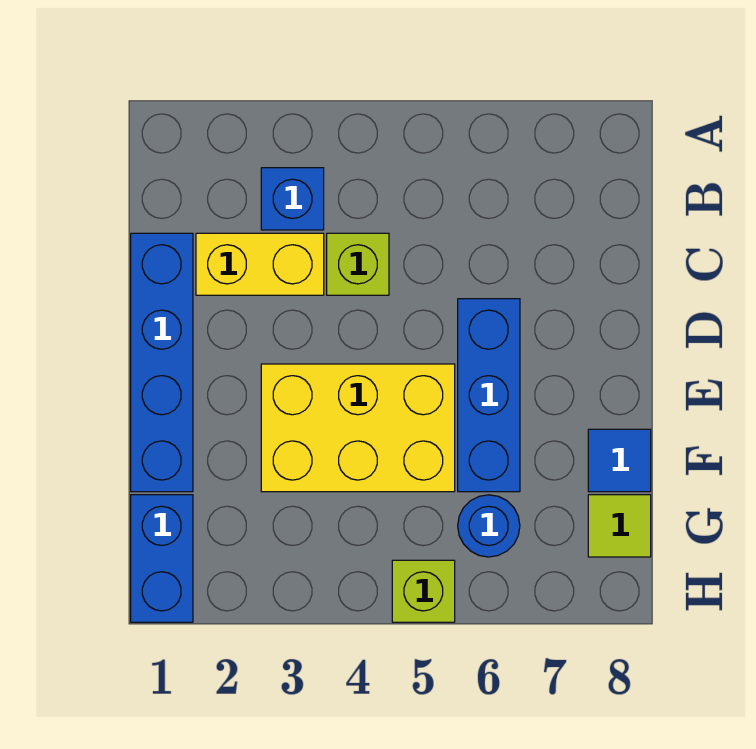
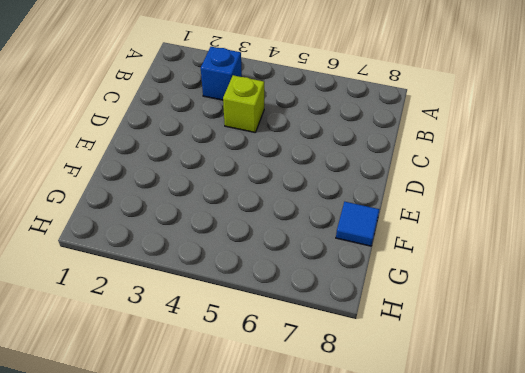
none -> blue brick C1:F1 level 1
none -> yellow brick C2:C3 level 1

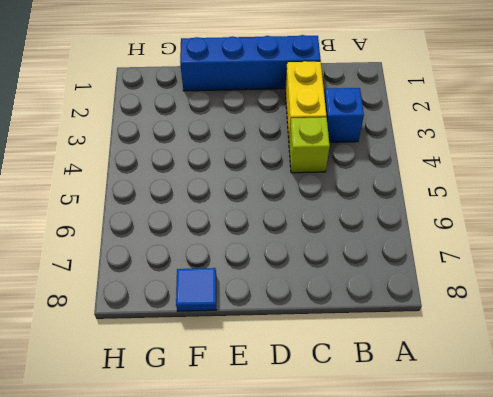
none -> blue brick D6:F6 level 1
none -> yellow brick E3:F5 level 1

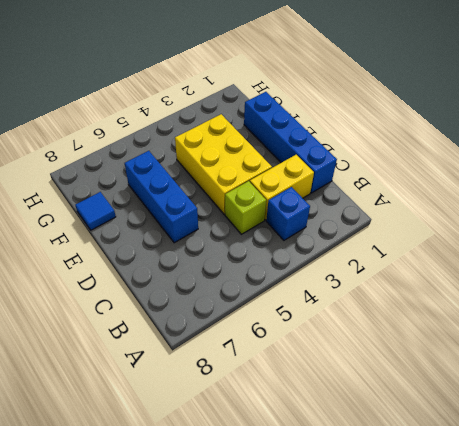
yellow brick D3:F4 level 1 -> yellow brick E3:F5 level 1
none -> blue brick G1:H1 level 1
none -> blue round brick G6 level 1

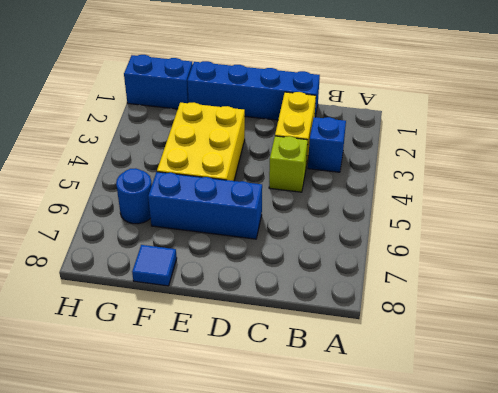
none -> lime tile G8 level 1
none -> lime brick H5 level 1

